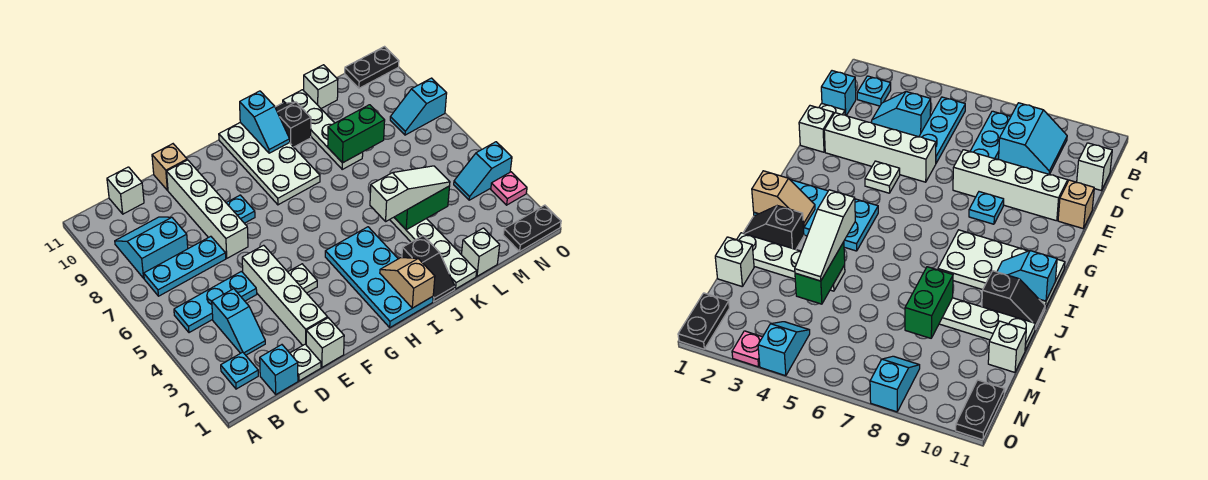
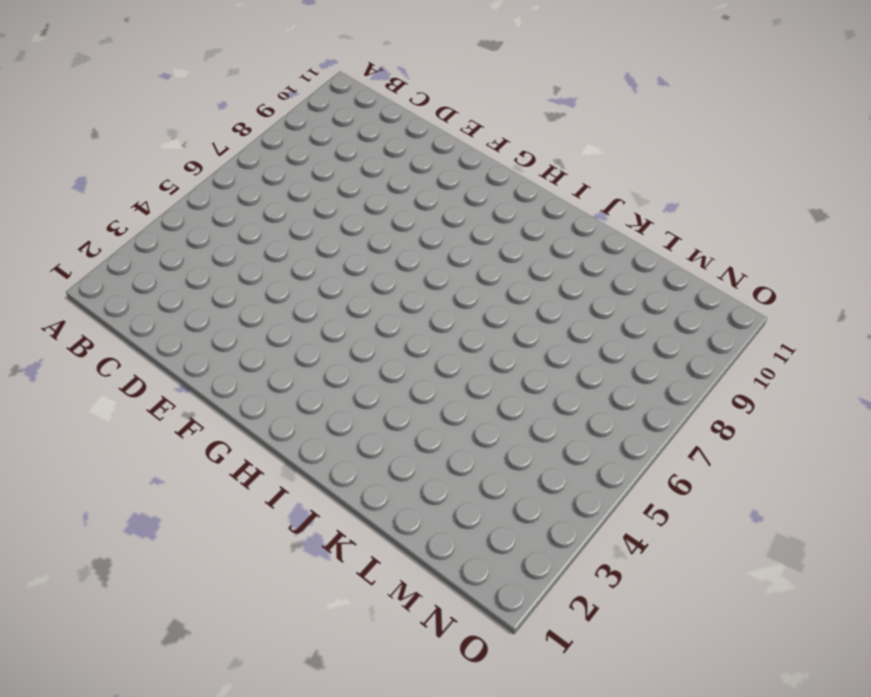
none -> cyan plate B2 level 1
none -> cyan plate B5:D5 level 1
none -> cyan plate B7:D7 level 1
none -> cyan slope B8:C9 level 1 top 8

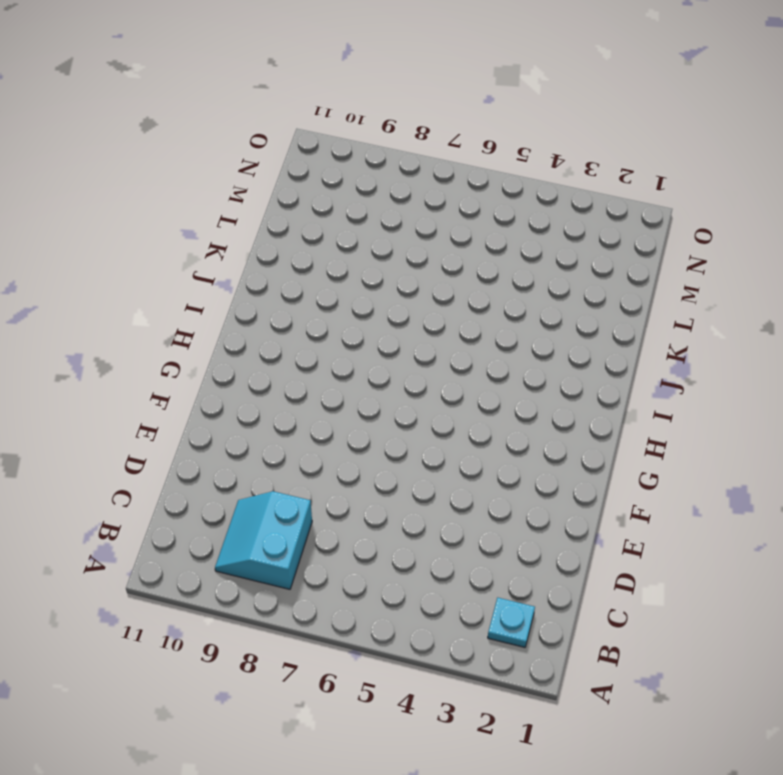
none -> cyan plate B5:D5 level 1
none -> cyan plate B7:D7 level 1
none -> cyan brick C1 level 1
none -> cyan slope C3:C4 level 1 top 4

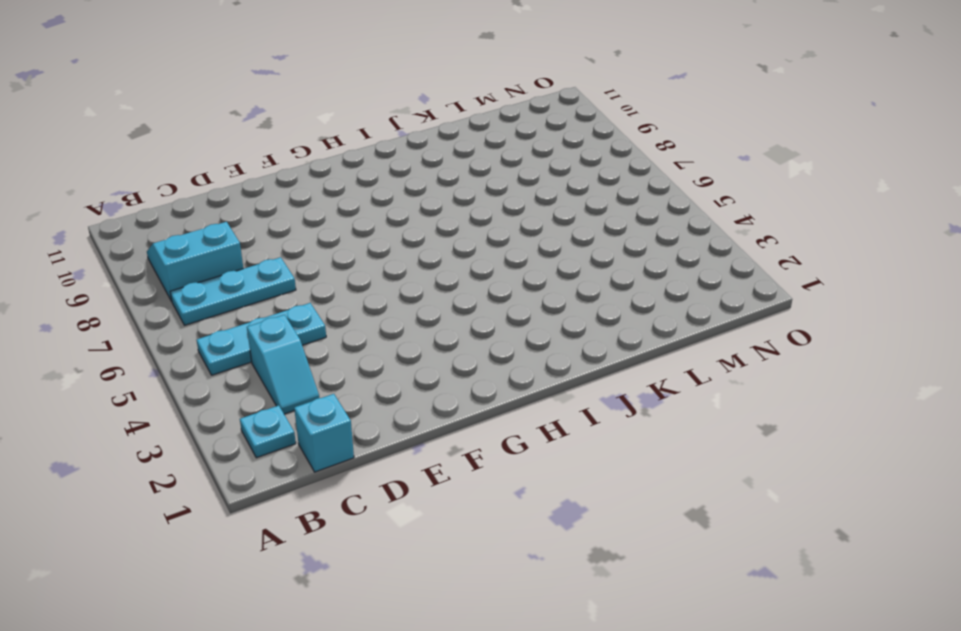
none -> white brick C11 level 1
none -> white plate D1 level 1
none -> white brick E1 level 1
none -> white brick E2:E5 level 1

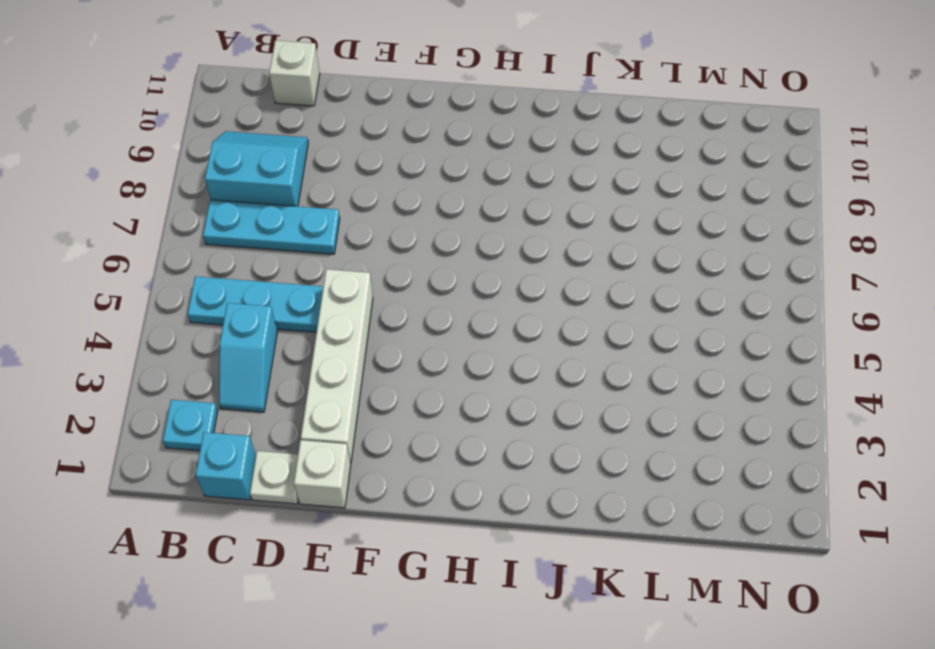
none -> white brick E7:E10 level 1
none -> tan brick E11 level 1
none -> white plate F4 level 1
none -> cyan plate F8 level 1

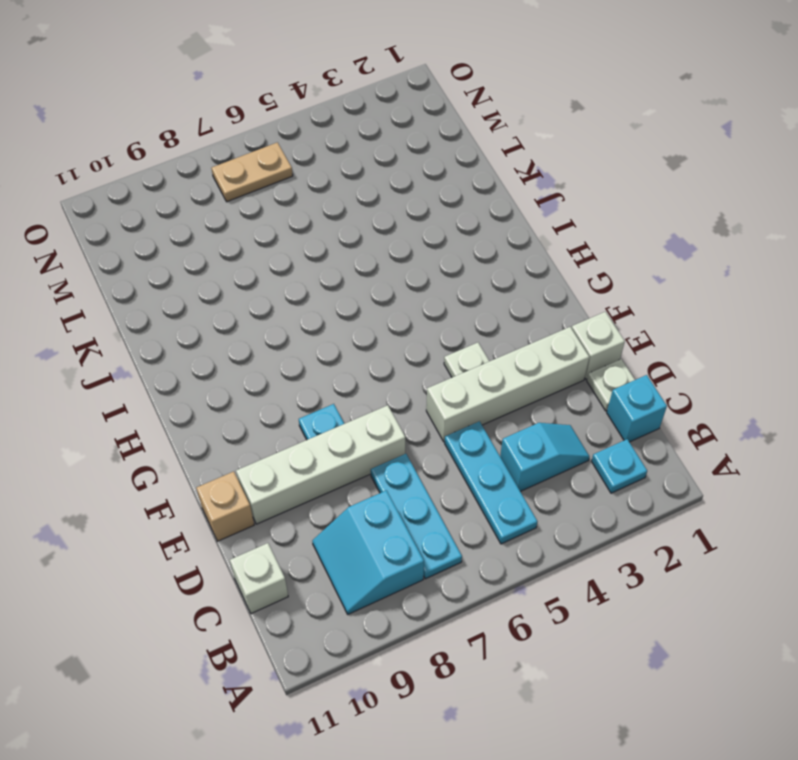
tan plate N6:N7 level 1 -> none
none -> cyan plate H1:I4 level 1
none -> white plate H8:I11 level 1
none -> black slope J1:J2 level 1 top 2
none -> black slope J10:J11 level 1 top 10

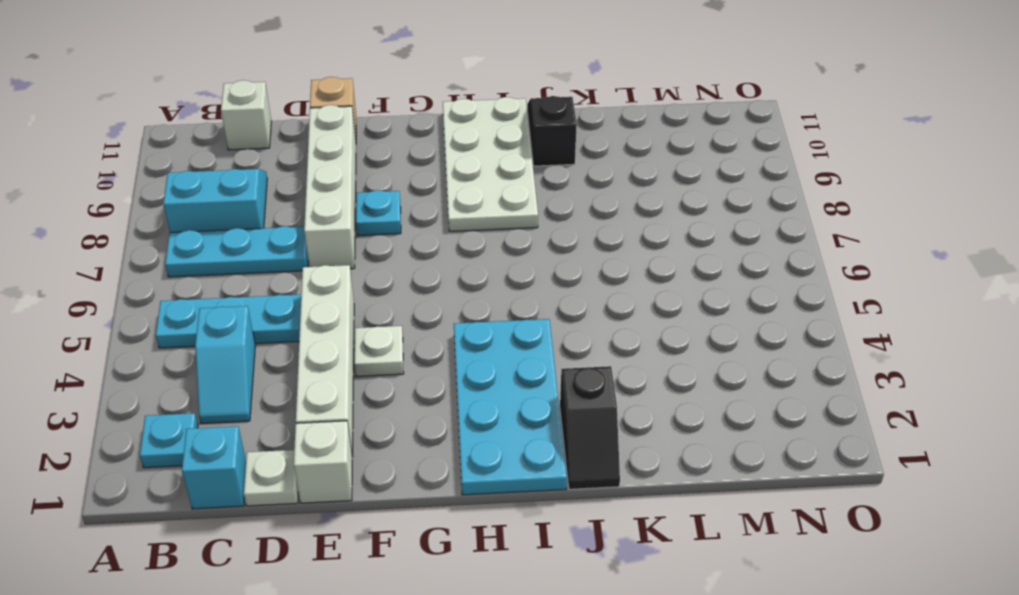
none -> white plate K1:K4 level 1
none -> white plate K8:K11 level 1
none -> white brick L1 level 1
none -> white brick L11 level 1

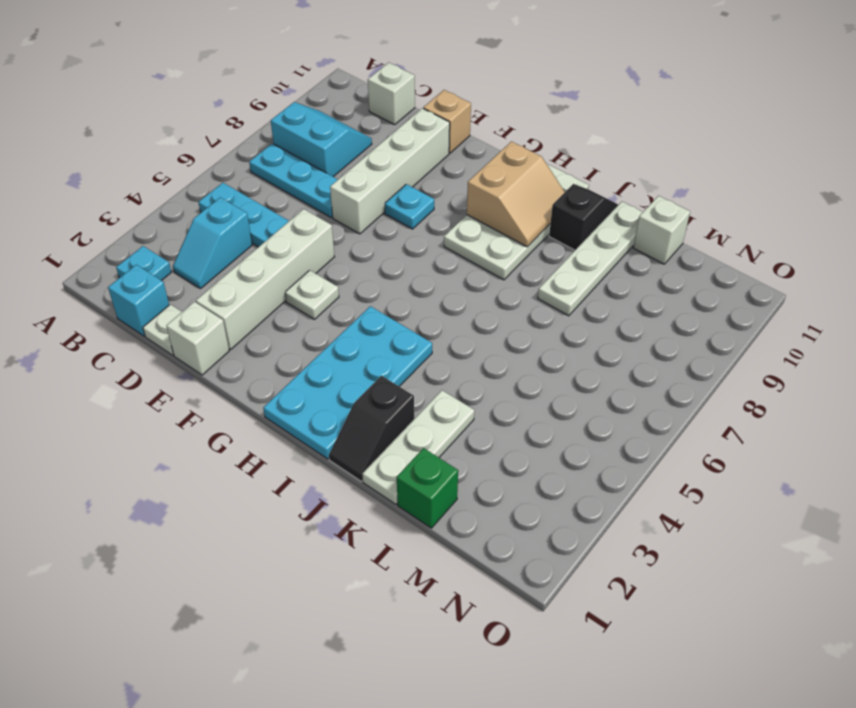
tan slope H9:I10 level 2 top H -> cyan slope I10:I11 level 2 top 11
white plate K1:K3 level 1 -> white plate K1:K4 level 1
green brick L1 level 1 -> white brick L1 level 1
none -> black plate N1:O1 level 1
none -> cyan slope N4:O4 level 1 top O
none -> cyan slope N8:O8 level 1 top O
none -> black plate N11:O11 level 1

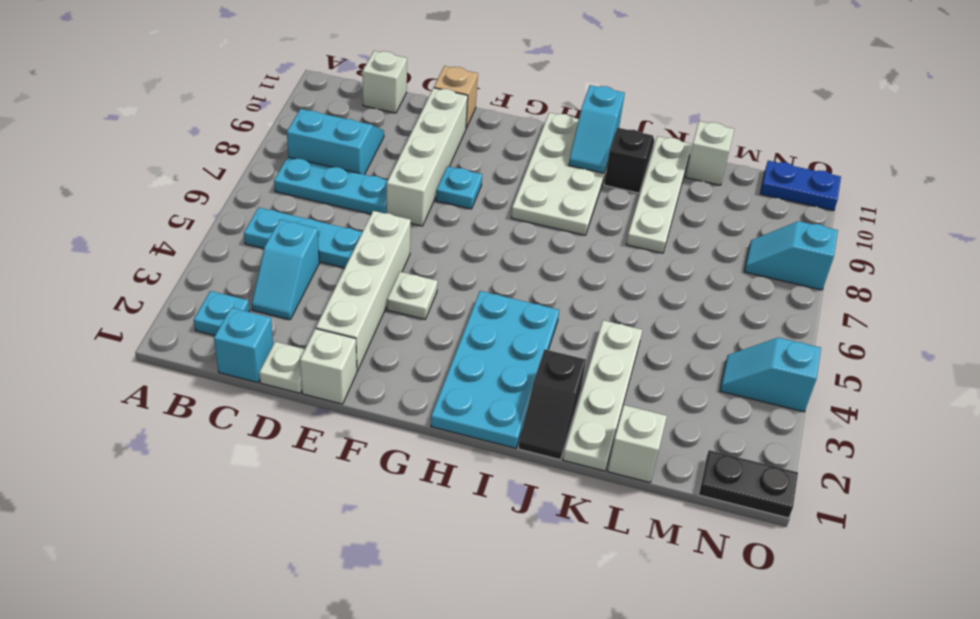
blue plate N11:O11 level 1 -> black plate N11:O11 level 1
none -> pink plate O3 level 1
none -> tan slope I1:I2 level 2 top 1
none -> green brick K4:L4 level 2
none -> green brick K8:L8 level 2

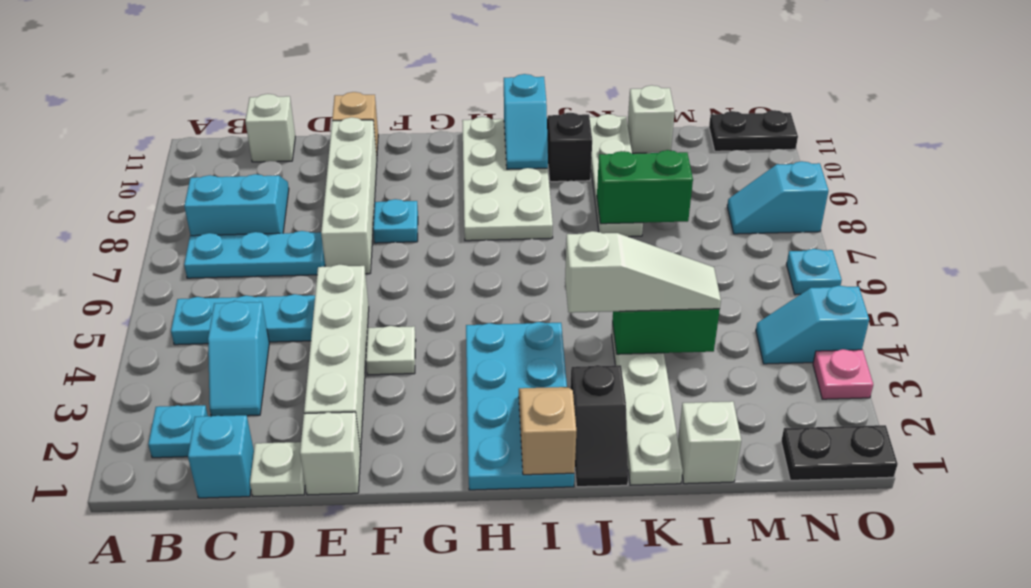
cyan plate O6 level 1 -> none

